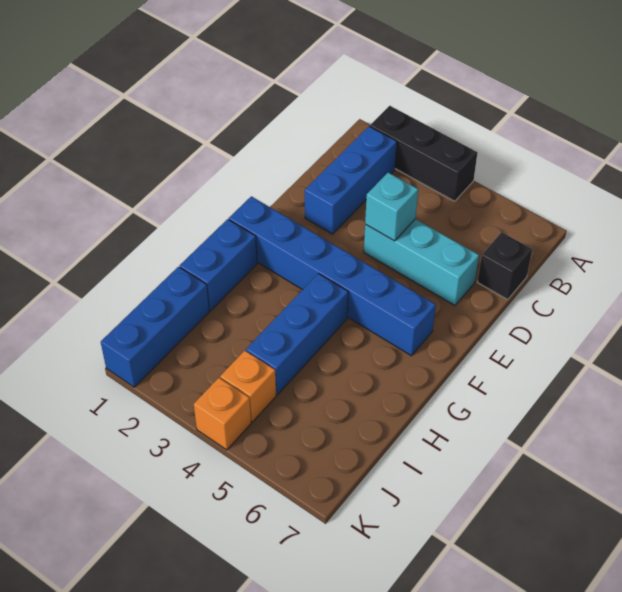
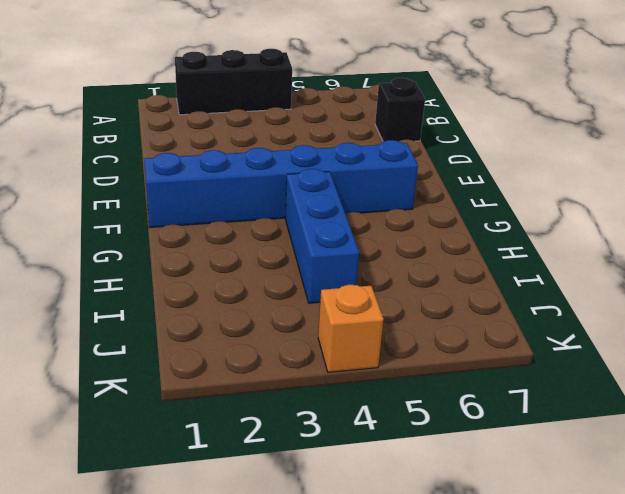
none -> blue brick B2:D2 level 1
none -> cyan brick D4:D6 level 1

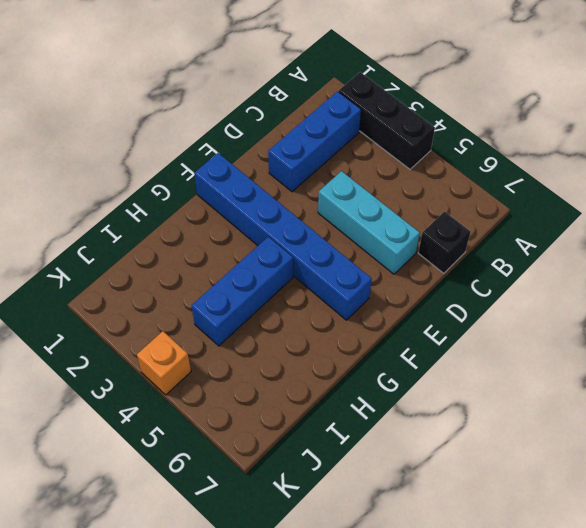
none -> blue brick G1:H1 level 1
none -> blue brick I1:K1 level 1

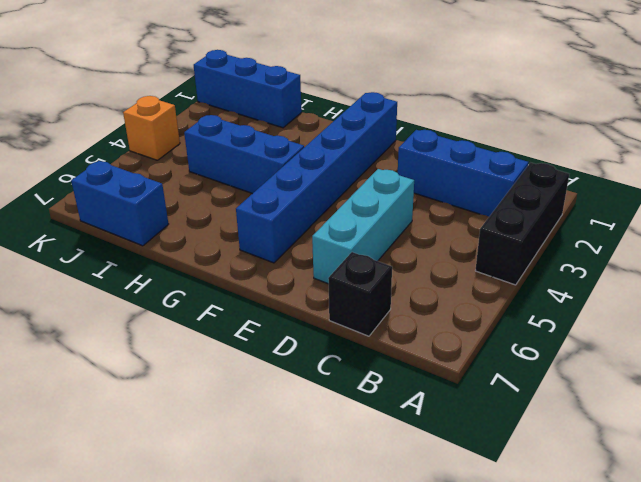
blue brick I7:J7 level 1 -> blue brick G1:H1 level 1
none -> orange brick J4 level 1
none -> cyan brick D4 level 2

